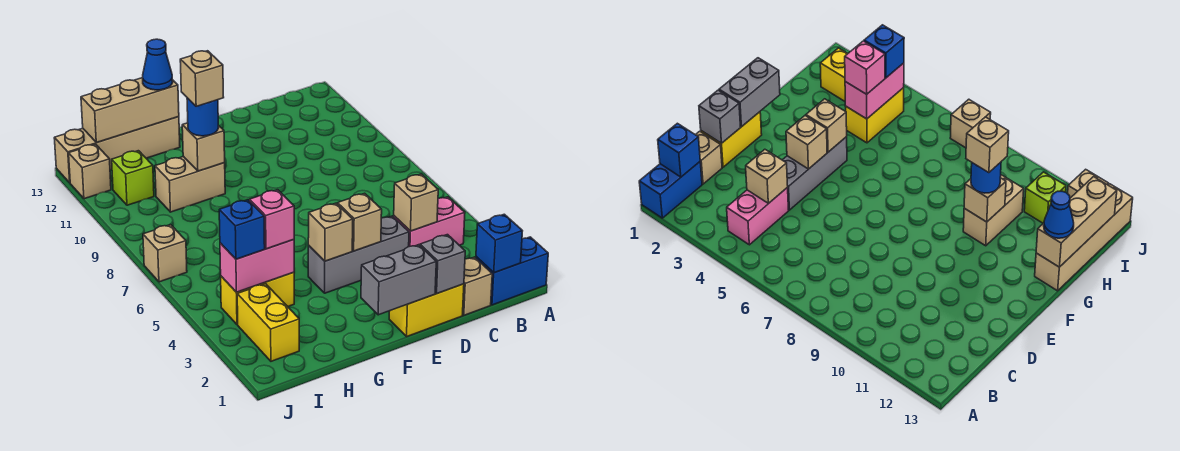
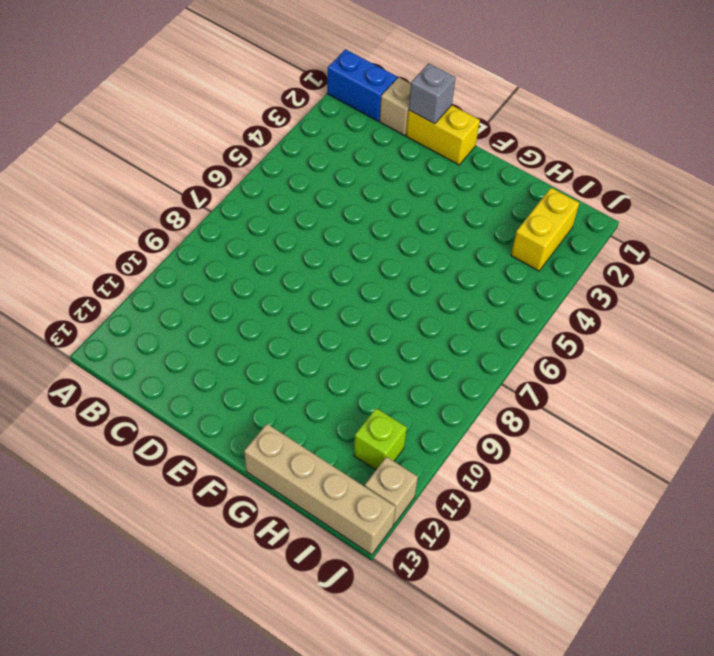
none -> pink brick B4:C4 level 1
none -> grey brick D4:F4 level 1
none -> tan brick G10:H10 level 1

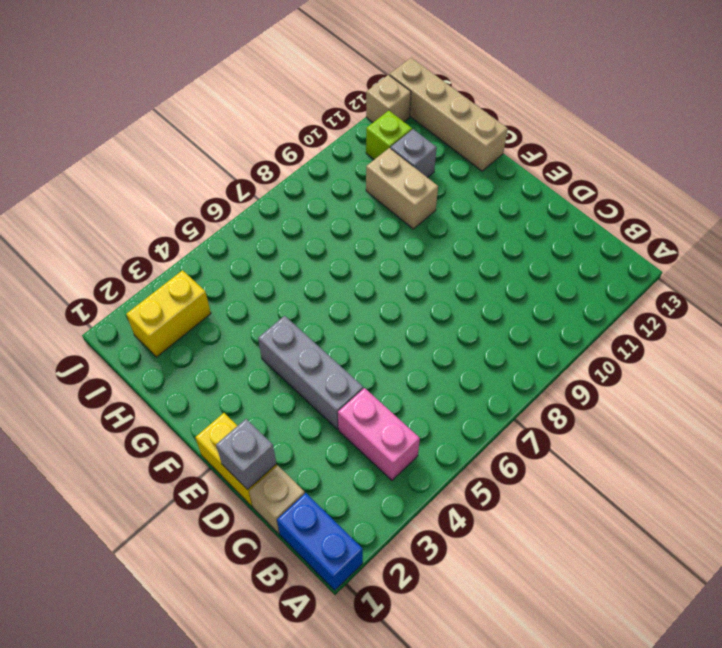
grey brick H11 level 1 -> none
none -> yellow brick H4:I4 level 1
none -> tan brick J7 level 1
none -> blue brick B1 level 2

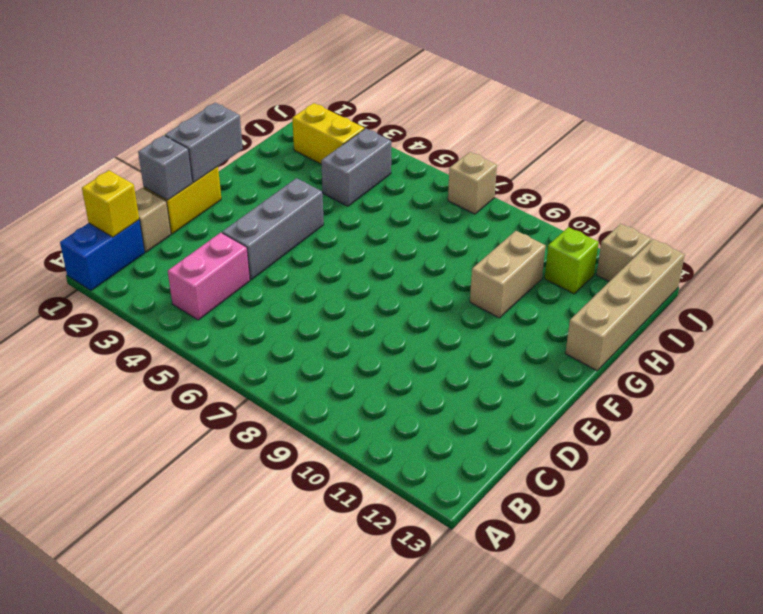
yellow brick B1 level 2 -> blue brick B1 level 2
grey brick H4:I4 level 1 -> yellow brick H4:I4 level 1
none -> tan brick C4 level 2
none -> tan brick E4 level 2
none -> tan brick F4 level 2

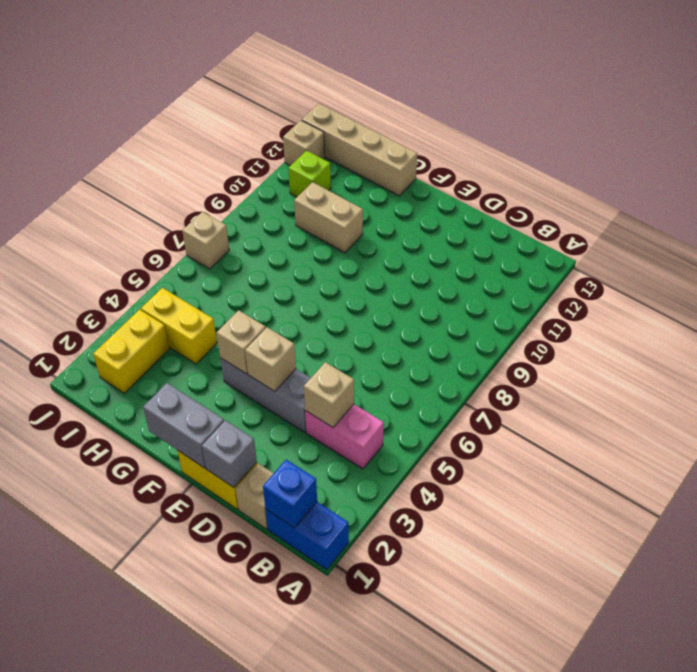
none -> tan brick G10 level 2
none -> tan brick G13:I13 level 2
none -> pink brick H4:I4 level 2

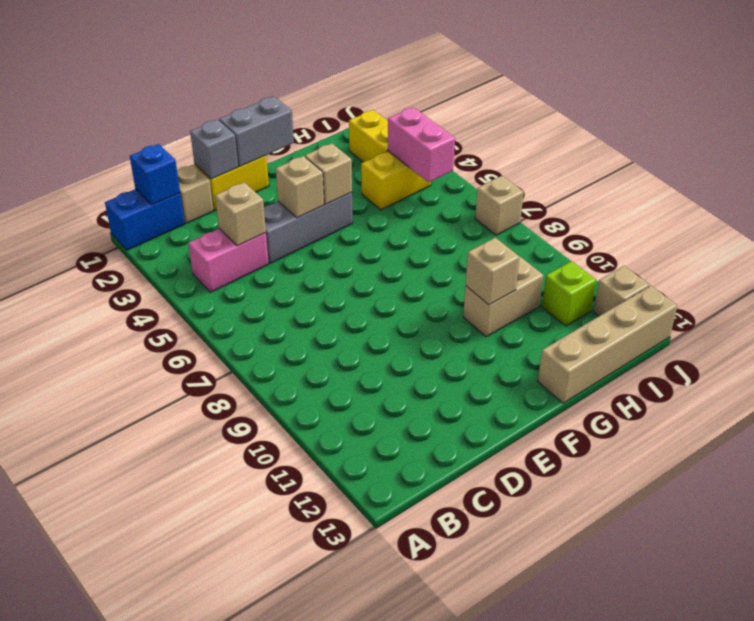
pink brick I4:I5 level 2 -> pink brick H4:I4 level 2
none -> tan brick G13:I13 level 2
none -> blue round brick G10 level 3
none -> blue cone G13 level 3

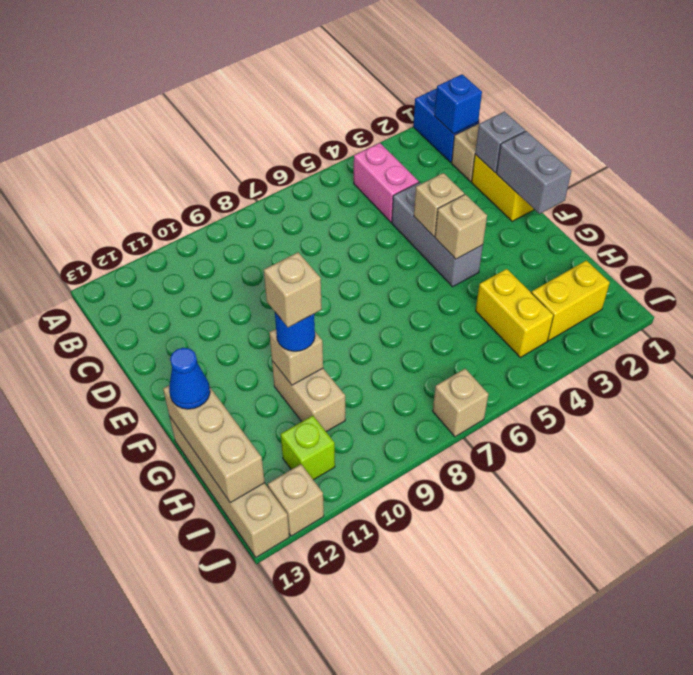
none -> tan brick C4 level 2
none -> pink brick H4:I4 level 2
none -> pink brick H4 level 3

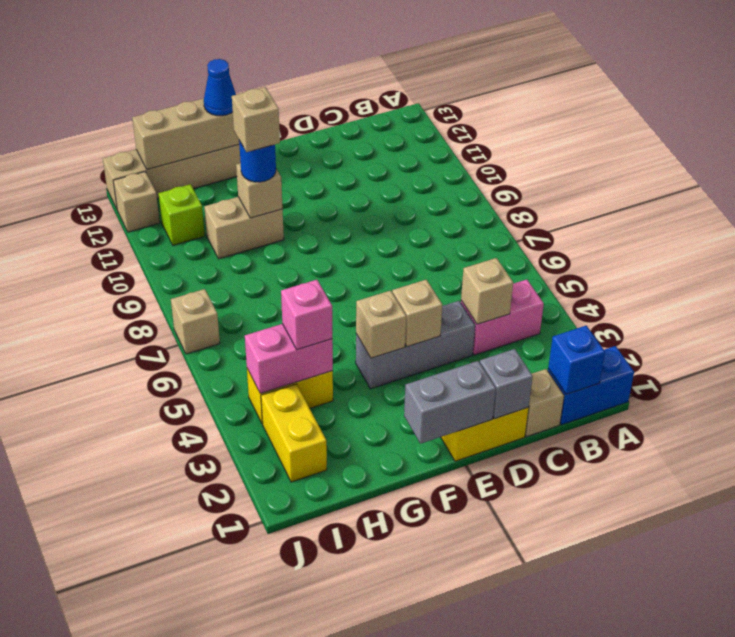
none -> blue brick I4 level 3

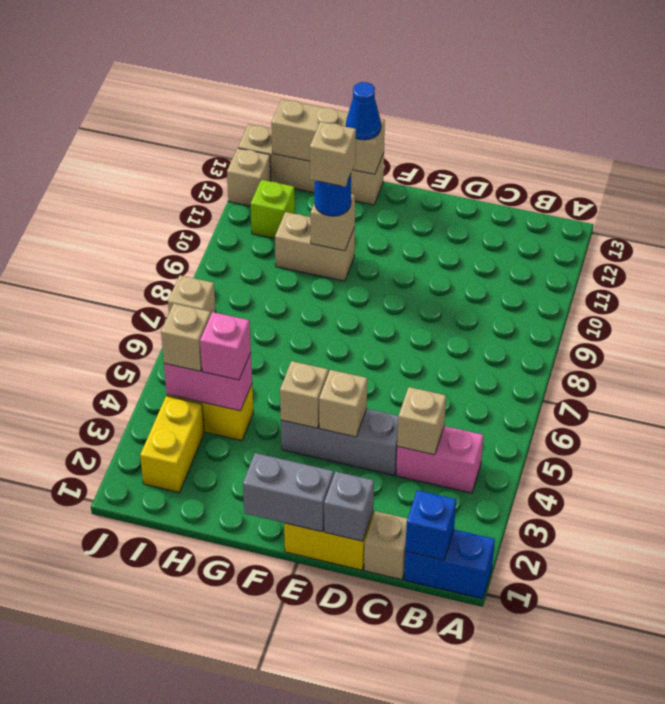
tan brick I4 level 3 -> blue brick I4 level 3

